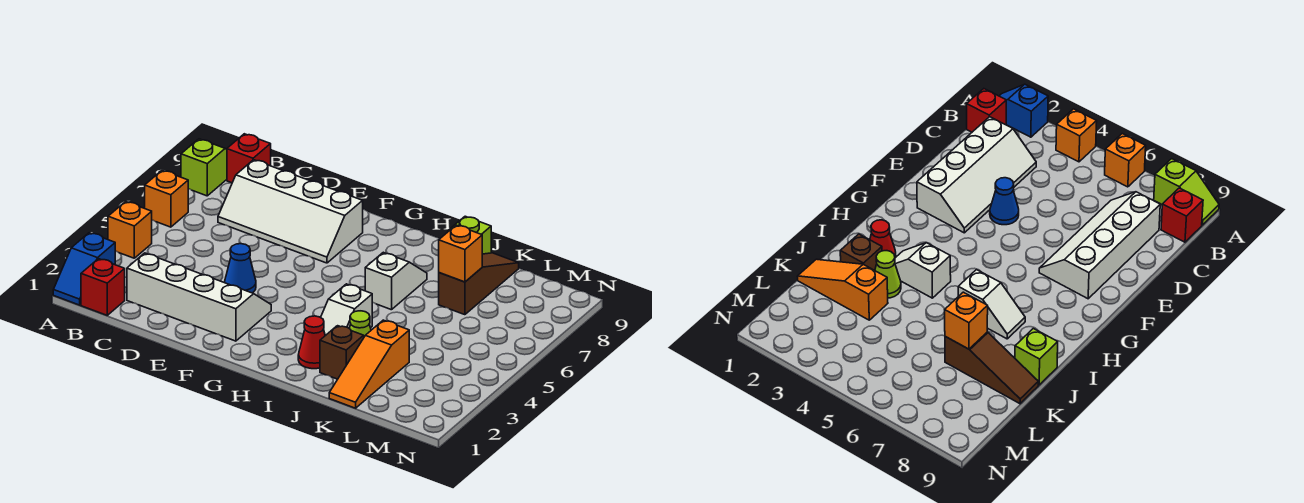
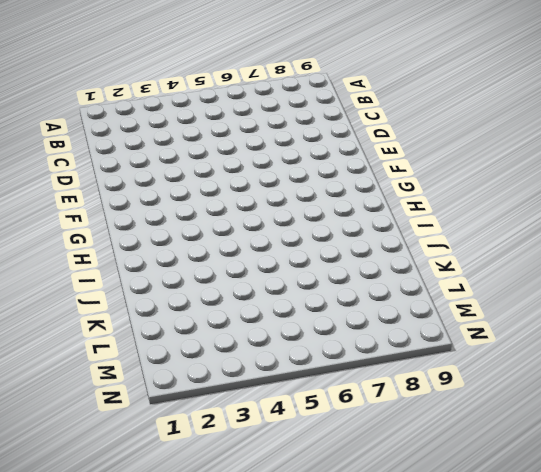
none -> blue slope A1:A2 level 1 top 2
none -> orange brick A4 level 1
none -> orange brick A6 level 1

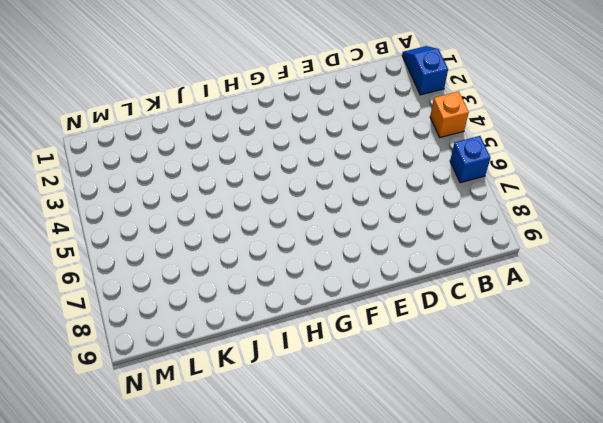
blue brick A6 level 1 -> orange brick A6 level 1
none -> lime slope A8:A9 level 1 top 8
none -> red brick B1 level 1
none -> red brick B9 level 1

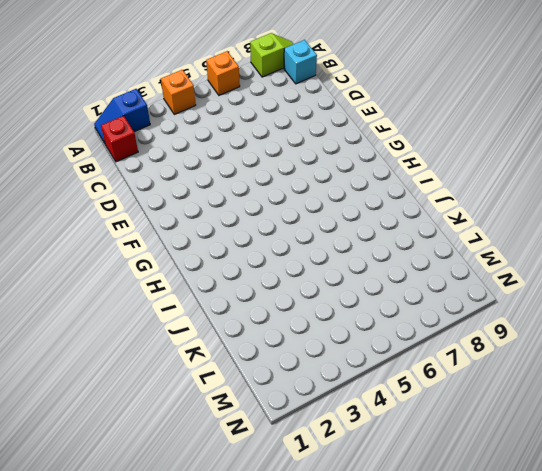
cyan brick B9 level 1 -> red brick B9 level 1
none -> white slope C2:F3 level 1 top 2
none -> white slope C7:F8 level 1 top 8
none -> blue cone E4 level 1

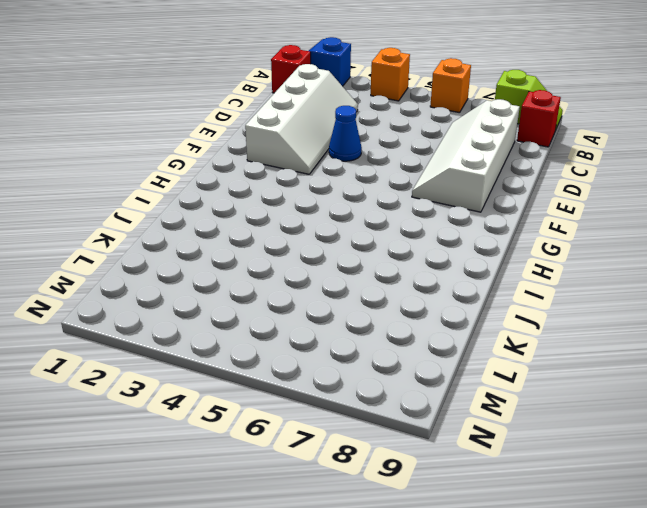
none -> red cone I2 level 1
none -> white slope I3:I4 level 1 top 4
none -> white slope I6:I7 level 1 top 6

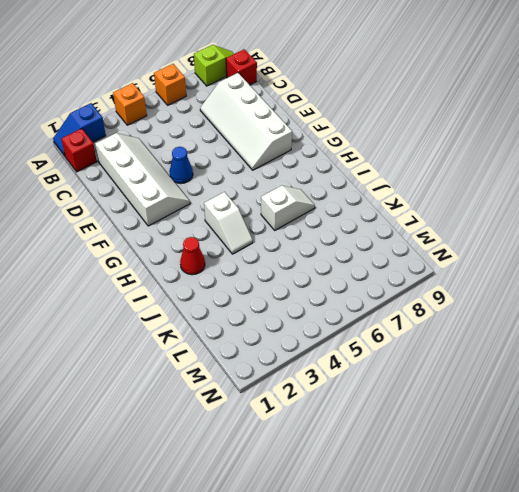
white slope H4:I4 level 1 top H -> white slope I3:I4 level 1 top 4
none -> brown brick J2 level 1
none -> lime cone J3 level 1
none -> lime brick J9 level 1

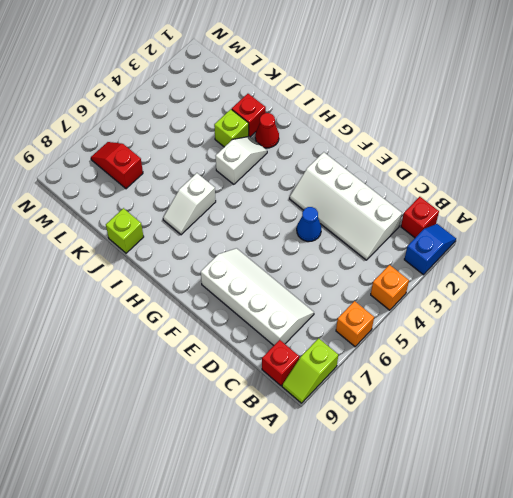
red brick J2 level 1 -> brown brick J2 level 1
lime brick J3 level 1 -> lime cone J3 level 1
red slope L7:M7 level 1 top L -> none
none -> orange slope K1:K3 level 1 top 3
none -> brown slope K7:K9 level 1 top 7
none -> orange brick K7 level 2

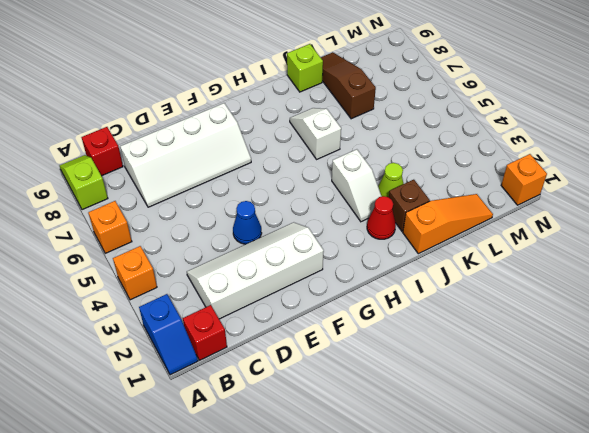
orange slope J1:L1 level 1 top J -> orange slope K1:K3 level 1 top 3
orange brick N1 level 1 -> orange brick K7 level 2

